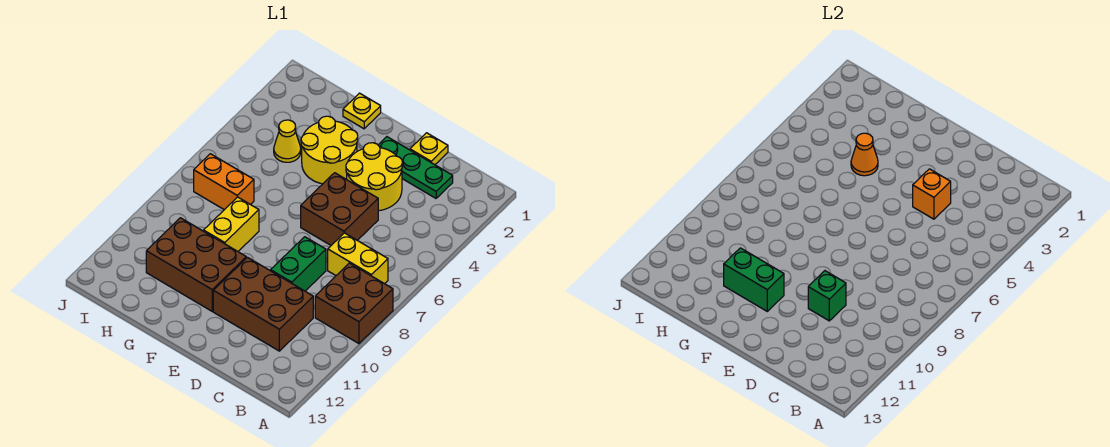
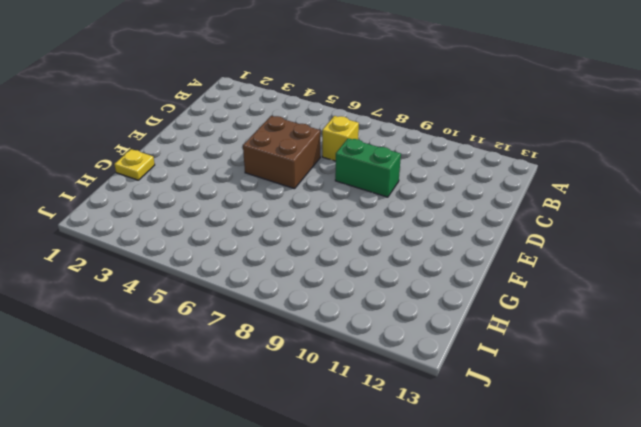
yellow brick C7 level 1 -> yellow brick B7:C7 level 1
none -> brown brick A8:B9 level 1
none -> green plate C2:E2 level 1
none -> brown brick C10:E11 level 1

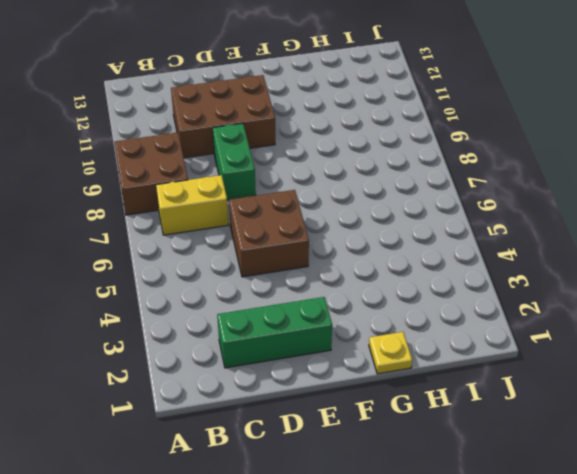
green brick C2:E2 level 1 -> green plate C2:E2 level 1
none -> yellow plate D1 level 1
none -> yellow round brick D3:E4 level 1
none -> yellow round brick F3:G4 level 1

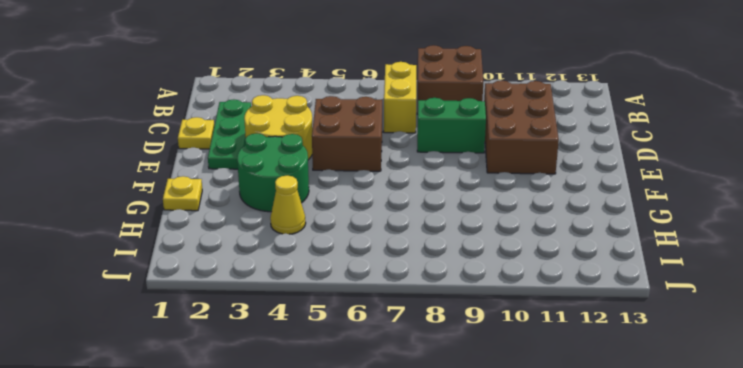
green round brick F3:G4 level 1 -> yellow round brick F3:G4 level 1
none -> brown brick F10:H11 level 1
none -> yellow brick G8:G9 level 1
none -> orange brick H7:I7 level 1

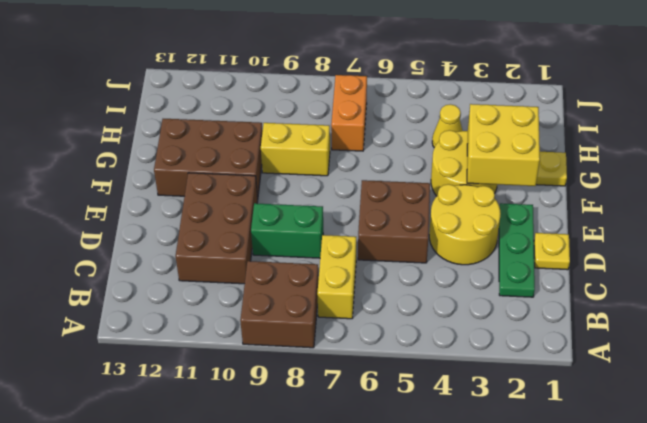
yellow brick F2:G3 level 2 -> none
brown brick F10:G12 level 1 -> brown brick F10:H11 level 1
none -> orange brick D4 level 2
none -> green brick D10 level 2
none -> green brick F11:G11 level 2

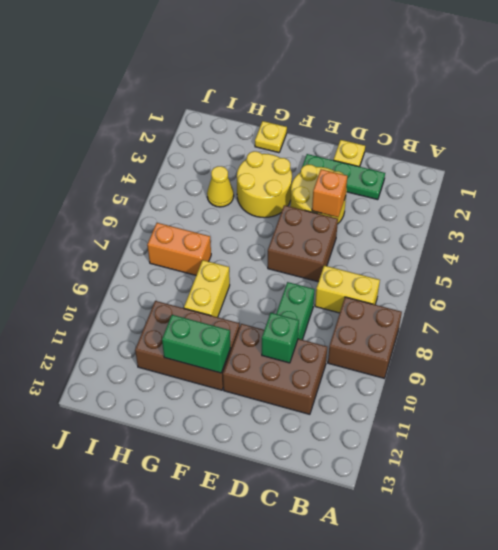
none -> orange cone G4 level 2

